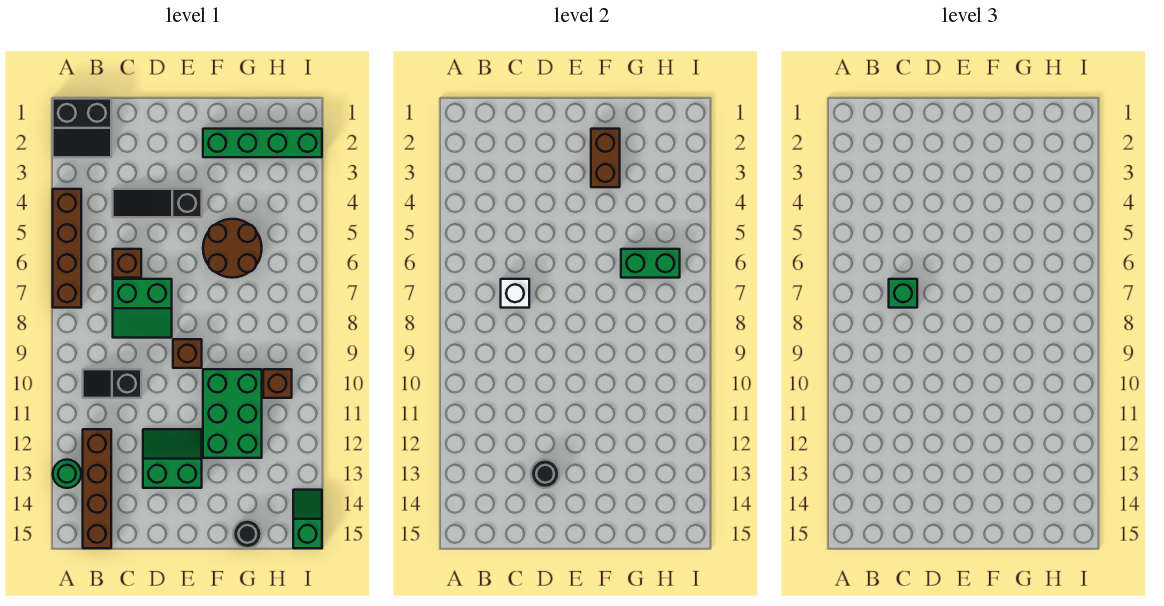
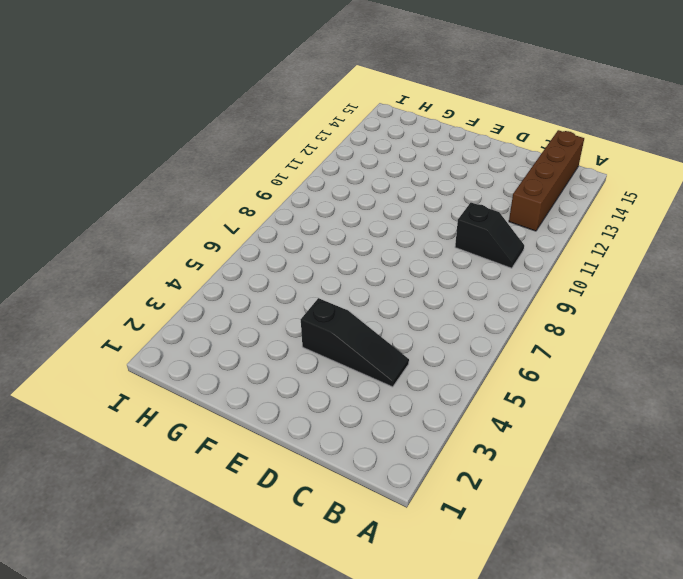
none -> black slope A1:B2 level 1 top 1
none -> brown brick A4:A7 level 1
none -> green round brick A13 level 1

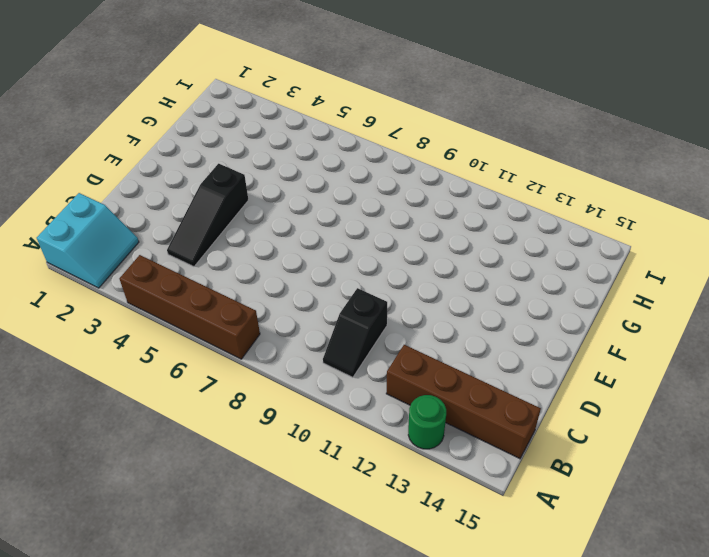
cyan slope A1:B2 level 1 top 1 -> black slope A1:B2 level 1 top 1
none -> brown brick C6 level 1
none -> green slope C7:D8 level 1 top 7
none -> green slope D12:E13 level 1 top 13

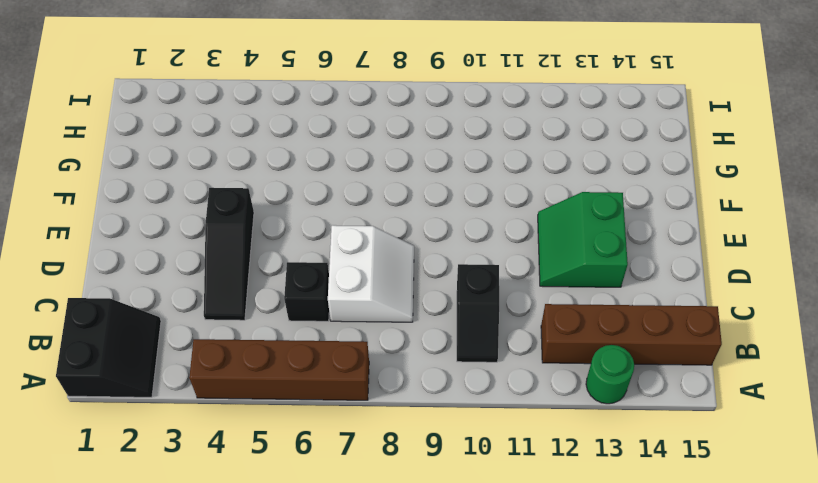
black brick C6 level 1 -> brown brick C6 level 1
white slope C7:D8 level 1 top 7 -> green slope C7:D8 level 1 top 7
none -> brown brick E9 level 1
none -> green brick F2:I2 level 1
none -> brown round brick F5:G6 level 1

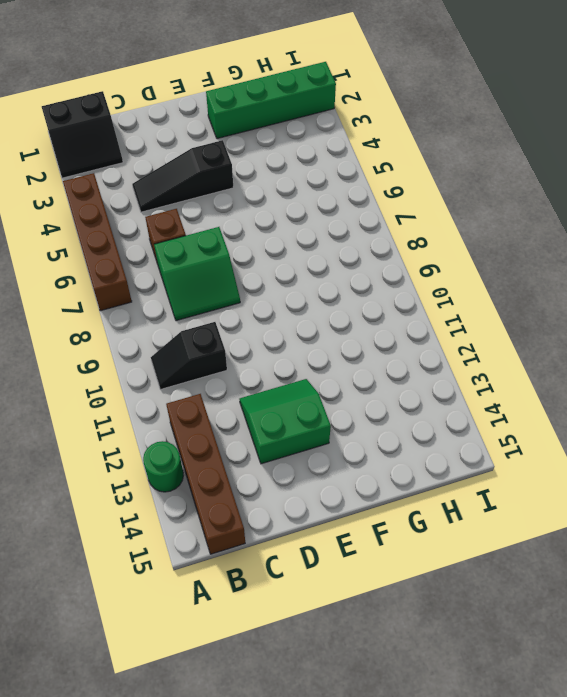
none -> brown brick E9 level 1
none -> brown round brick F5:G6 level 1
none -> green brick F10:G12 level 1

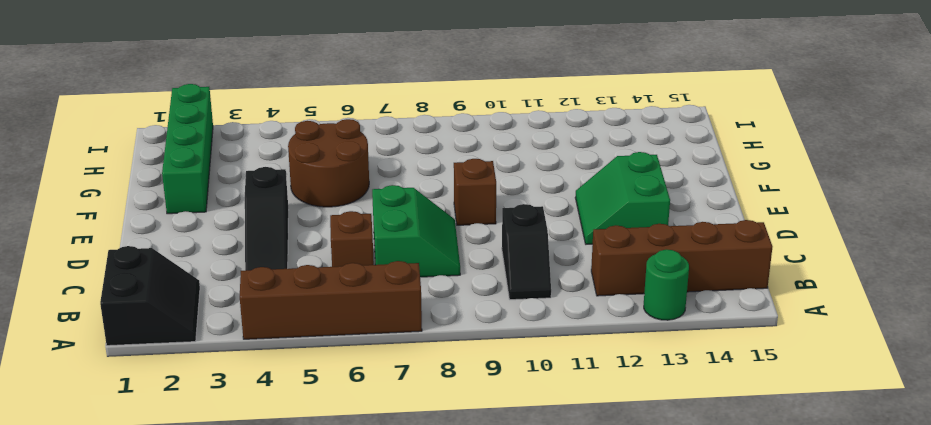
none -> green brick F10:G12 level 1
none -> black round brick G15 level 1
none -> brown brick H10 level 1

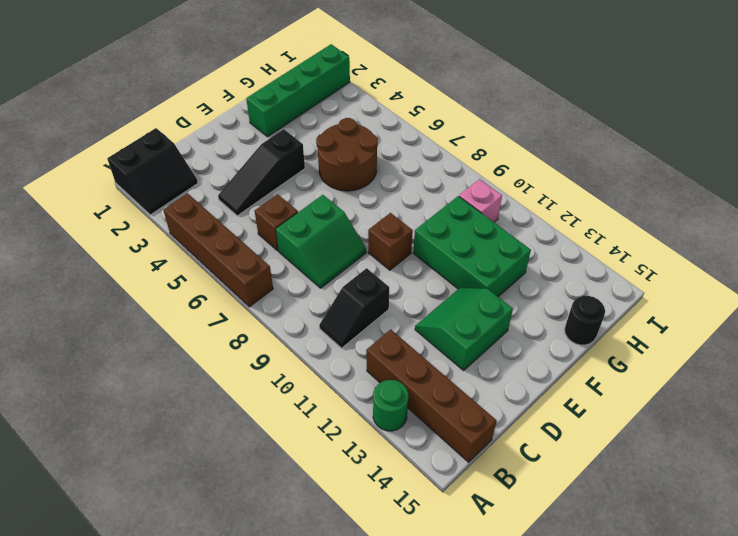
pink brick H10 level 1 -> brown brick H10 level 1
none -> green slope I14:I15 level 1 top 15
none -> white brick C7 level 2
none -> black round brick D13 level 2

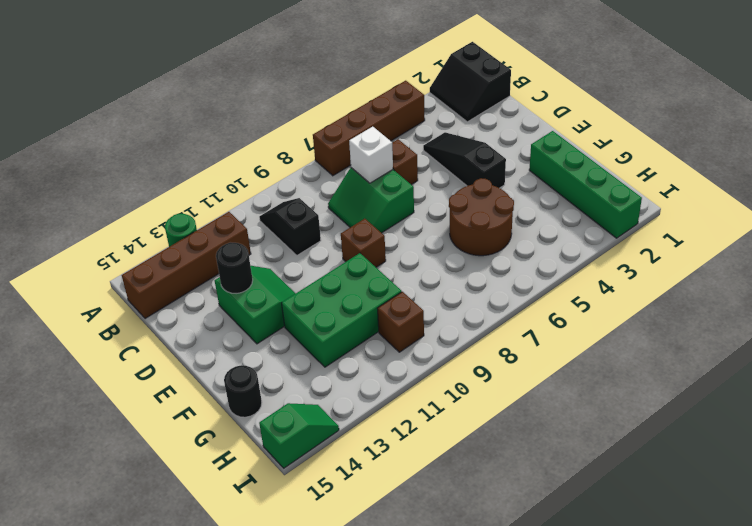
none -> brown brick F2:F3 level 2
none -> green brick G6:H6 level 2
none -> green brick C7 level 3

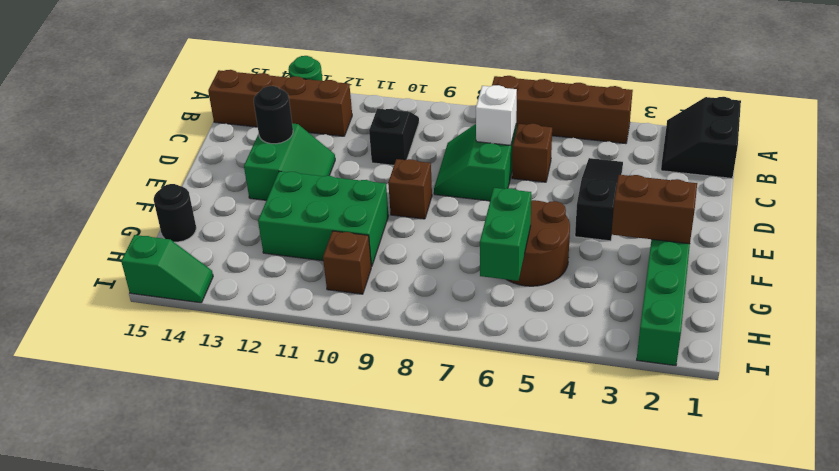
none -> green brick C7 level 3

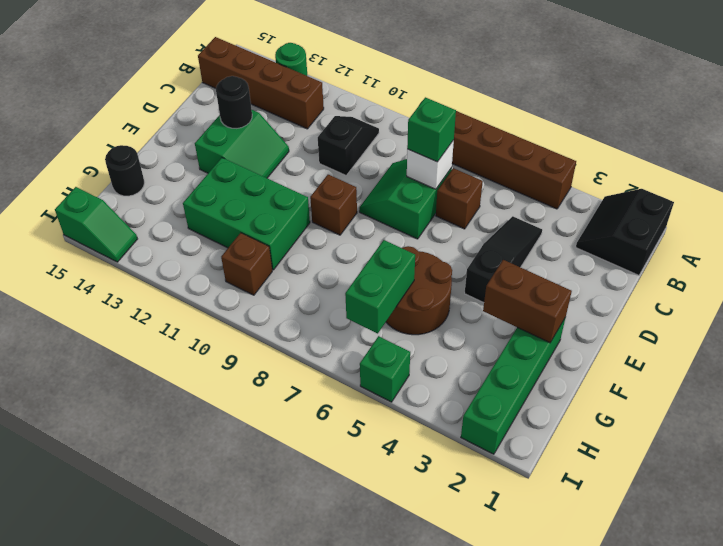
green brick I5 level 1 -> none

